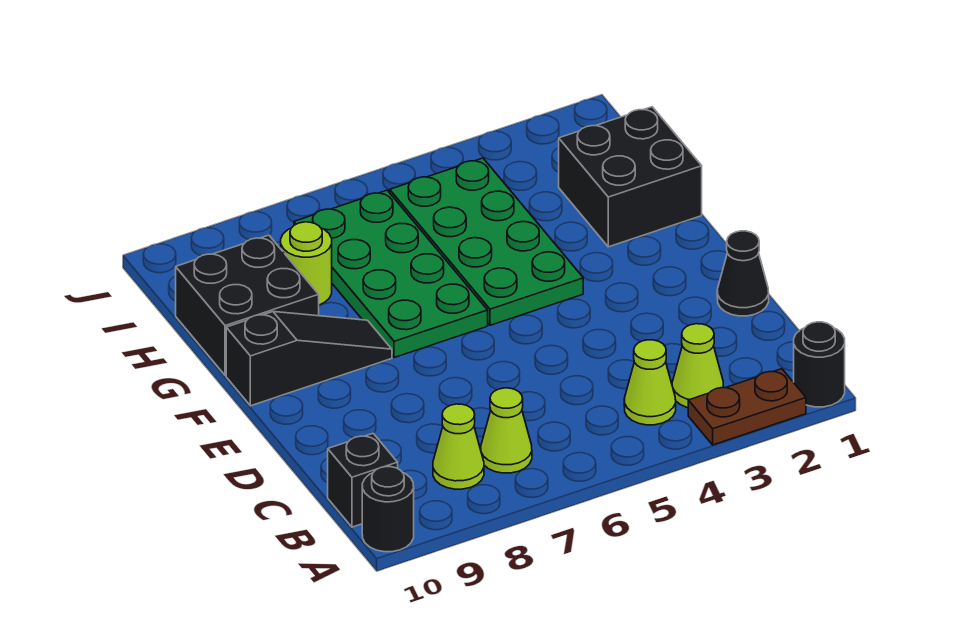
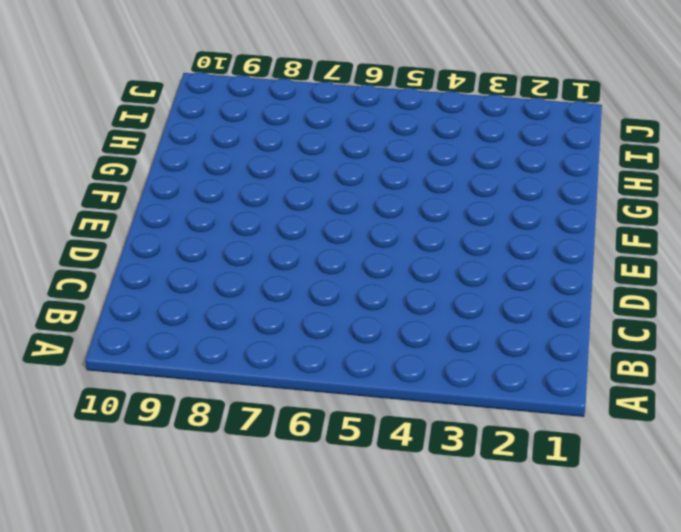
none -> black round brick A1 level 1
none -> brown plate A2:A3 level 1
none -> black round brick A10 level 1

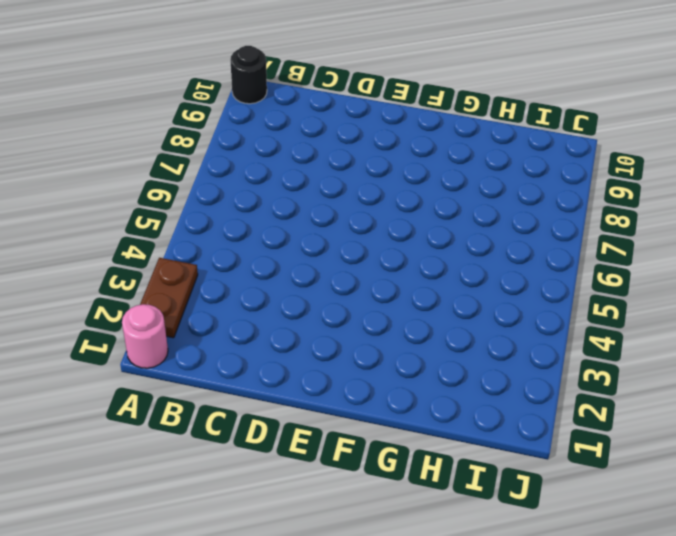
pink round brick A1 level 1 -> black round brick A1 level 1
none -> lime cone B3 level 1
none -> lime cone B4 level 1
none -> lime cone B7 level 1

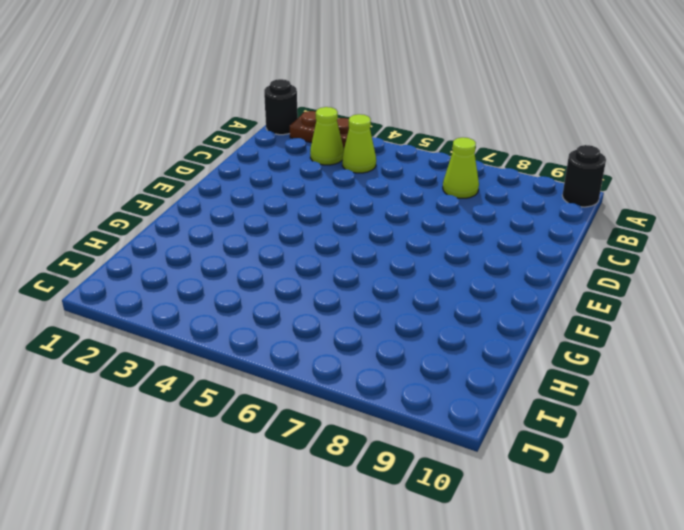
none -> lime cone B8 level 1
none -> black brick B10 level 1
none -> black cone D1 level 1

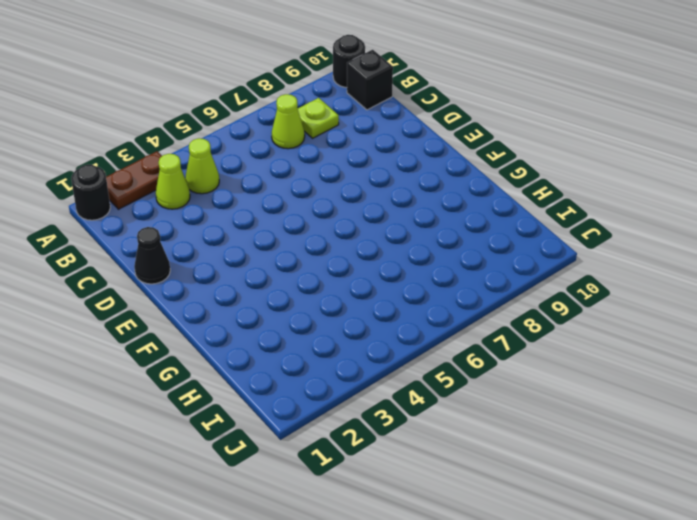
lime plate B8 level 1 -> lime cone B8 level 1
none -> green plate F4:I5 level 1
none -> green plate F6:I7 level 1
none -> black slope F8:F10 level 1 top 10

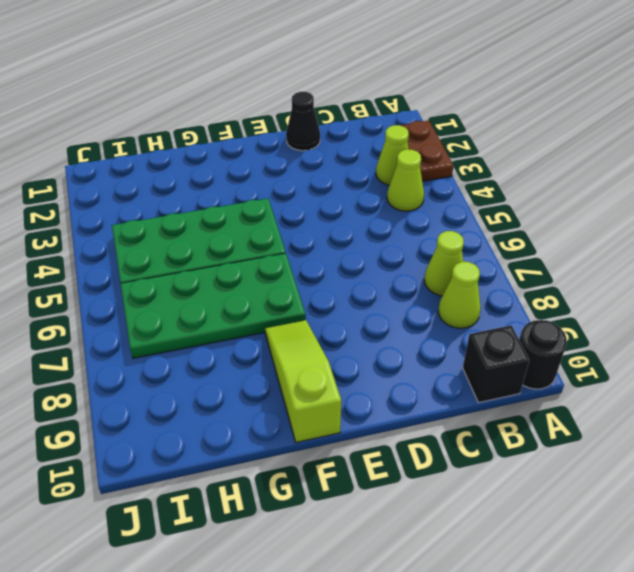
lime slope F8:F10 level 1 top 10 -> black slope F8:F10 level 1 top 10
none -> black round brick A1 level 1
none -> black brick G1:H2 level 1
none -> black brick G9:H10 level 1

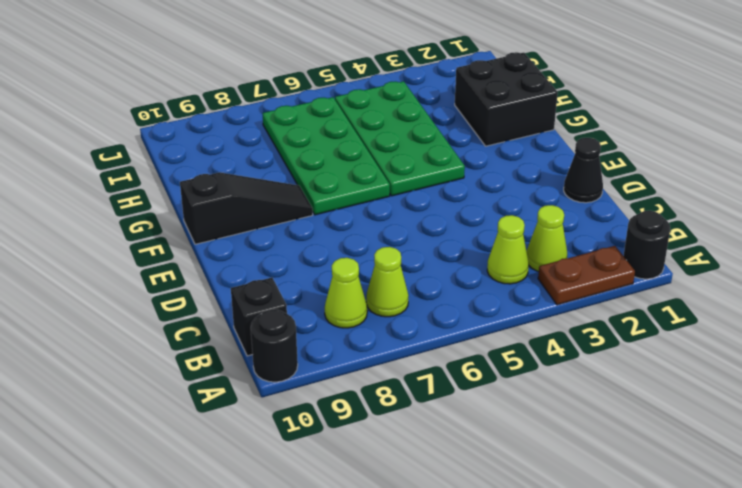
none -> black brick G9:H10 level 1
none -> lime round brick H8 level 1

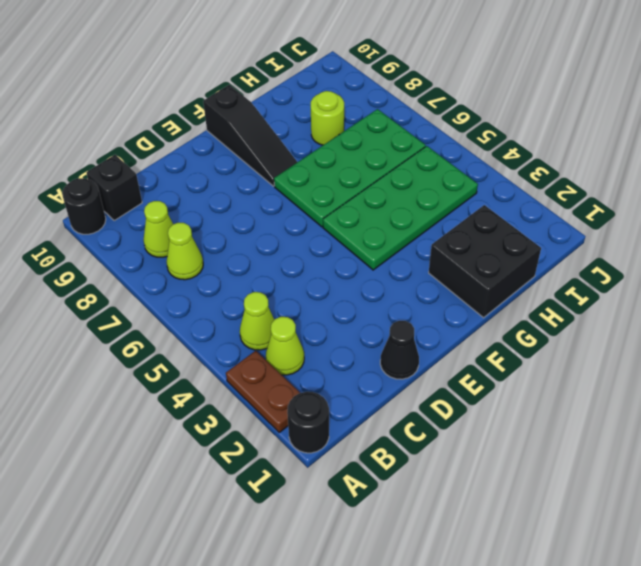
none -> black brick G9:H10 level 1

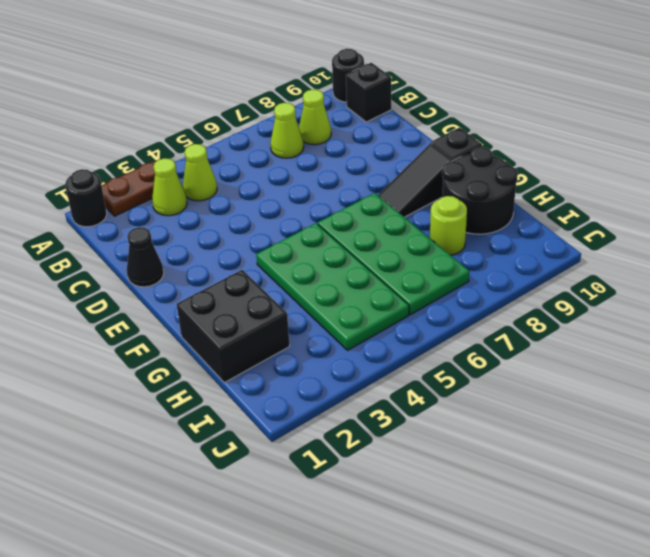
black round brick G9:H10 level 1 -> black brick G9:H10 level 1

